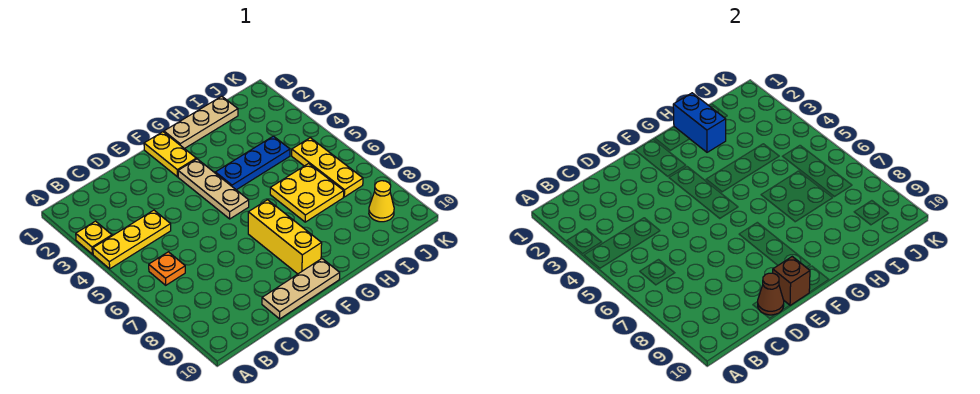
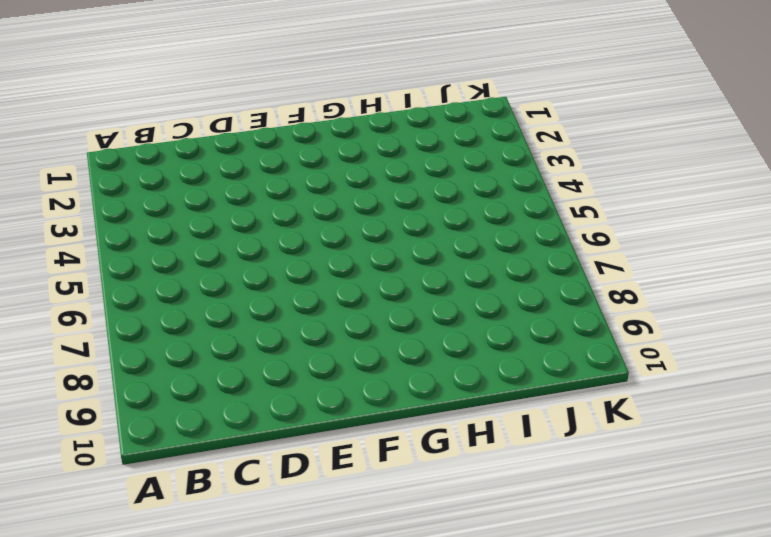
none -> yellow plate A3 level 1
none -> yellow plate A4:C4 level 1
none -> orange plate B6 level 1

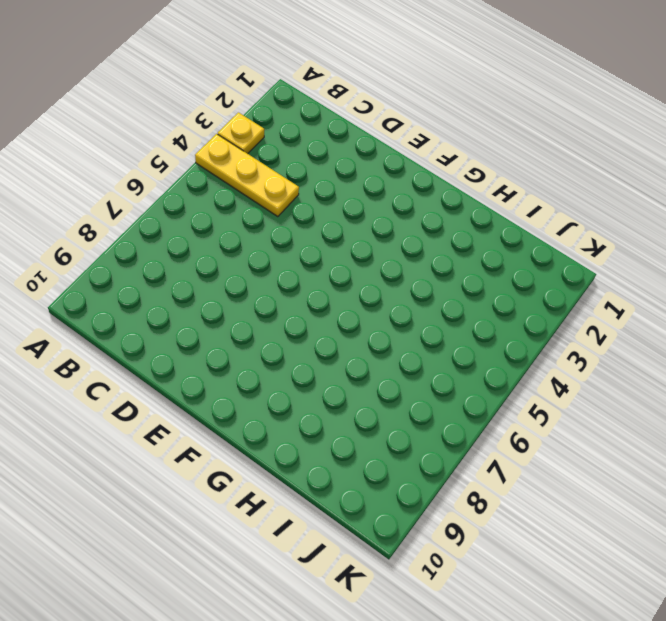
none -> orange plate B6 level 1
none -> tan plate D10:F10 level 1
none -> yellow plate F1:F2 level 1

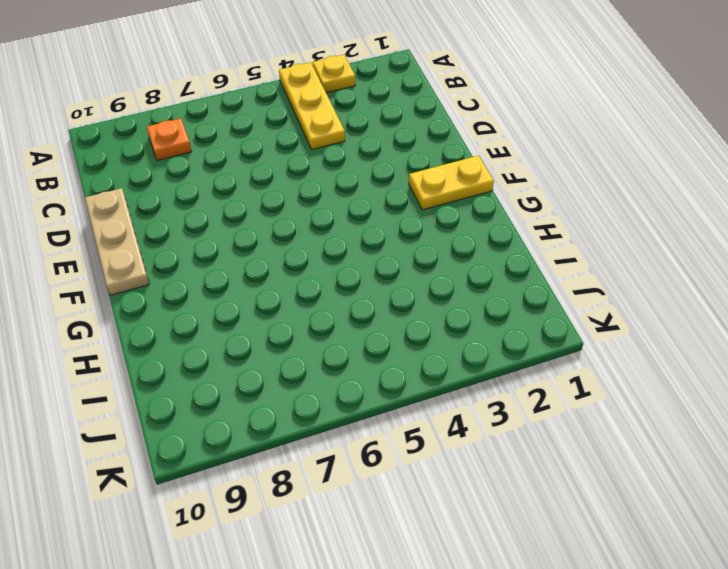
orange plate B8 level 1 -> orange plate B6 level 1
none -> tan plate F3:F5 level 1
none -> yellow brick F7:F9 level 1
none -> tan plate G1:I1 level 1

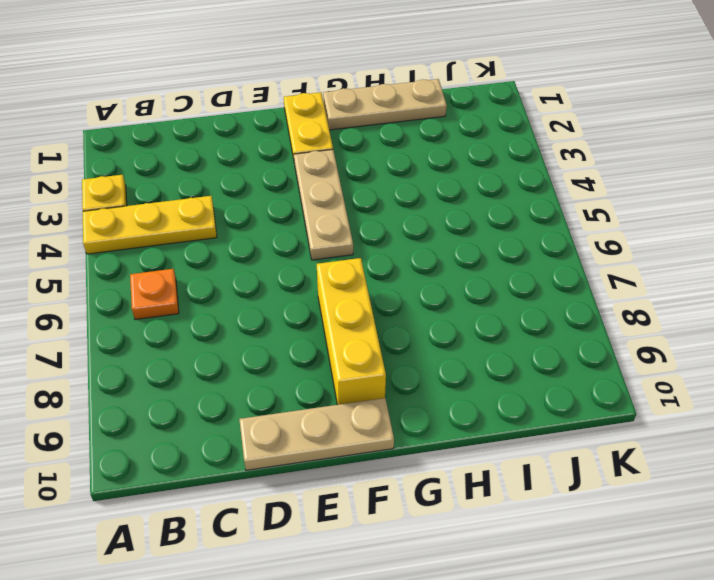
none -> blue plate G4:I4 level 1
none -> yellow plate H6:I7 level 1
none -> yellow plate J5:J7 level 1

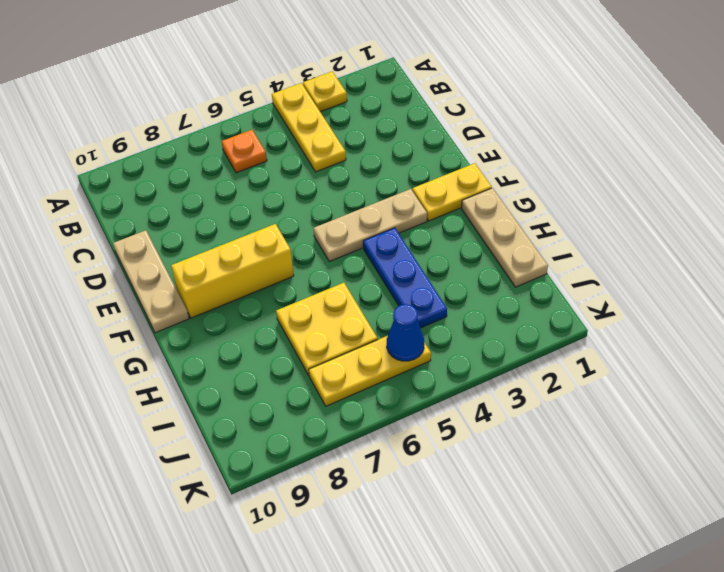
blue cone J5 level 2 -> none
none -> yellow cone J9 level 1
none -> brown cone D10 level 2
none -> brown brick E10 level 2

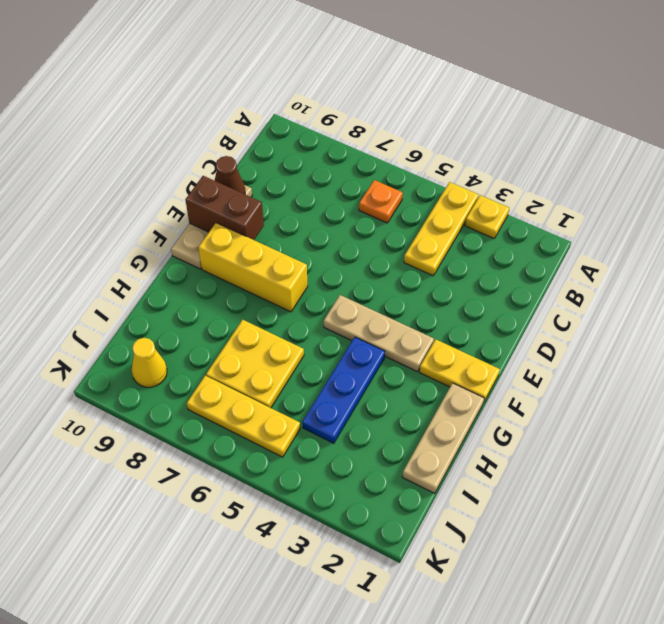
brown brick E9:E10 level 2 -> brown brick E10 level 2
none -> blue brick H1:H2 level 2

